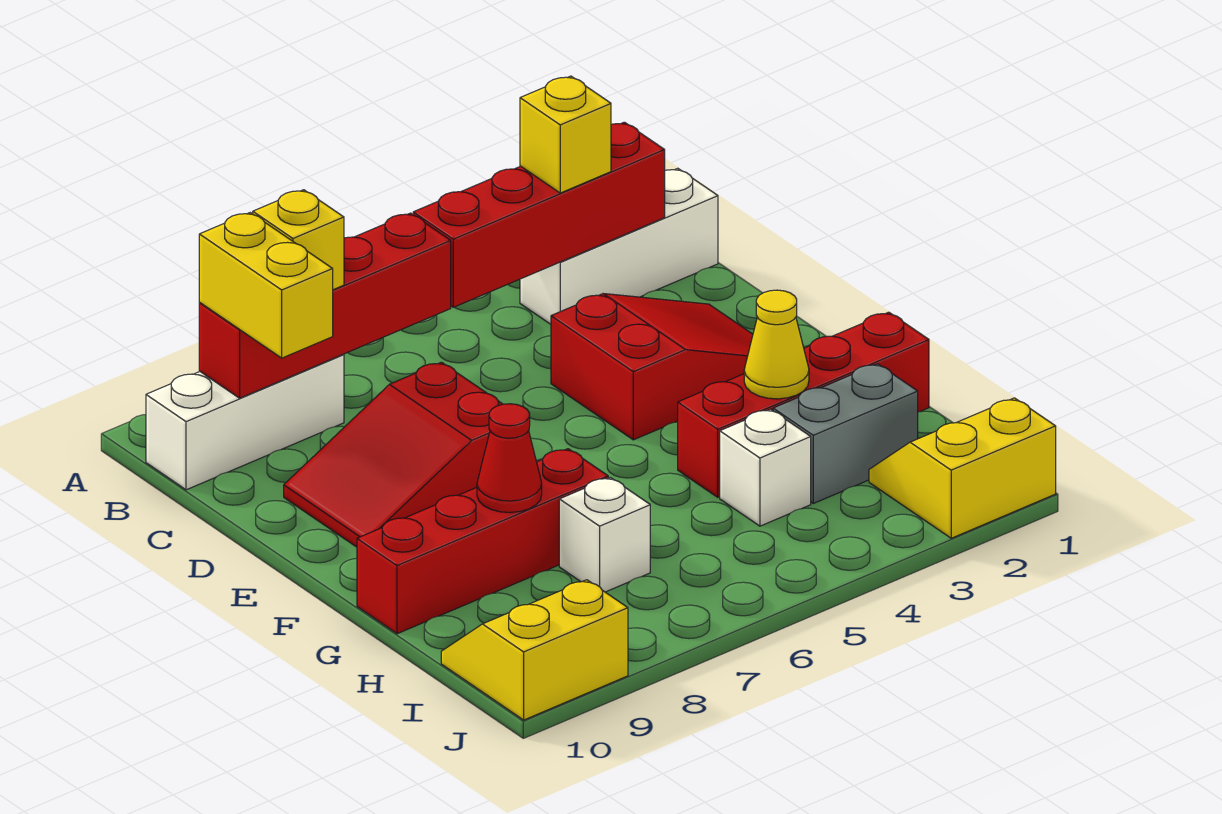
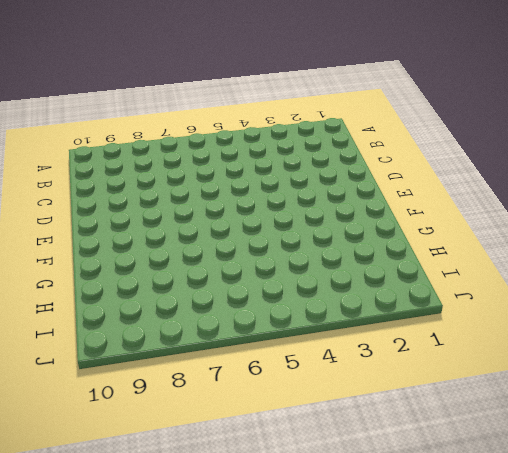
none -> white brick B1:B3 level 1
none -> white brick B8:B10 level 1
none -> red slope D2:E4 level 1 top 4

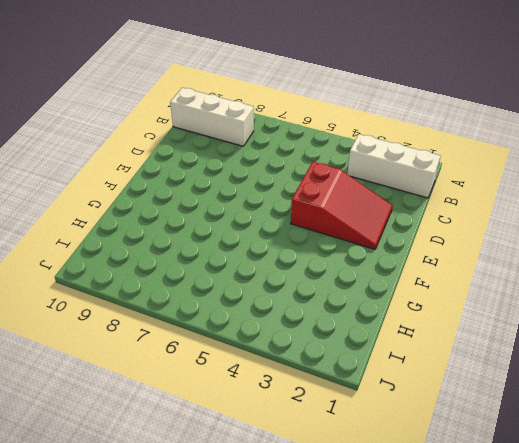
none -> red slope D7:E9 level 1 top 7
none -> red brick G1:G4 level 1
none -> red brick G7:G10 level 1

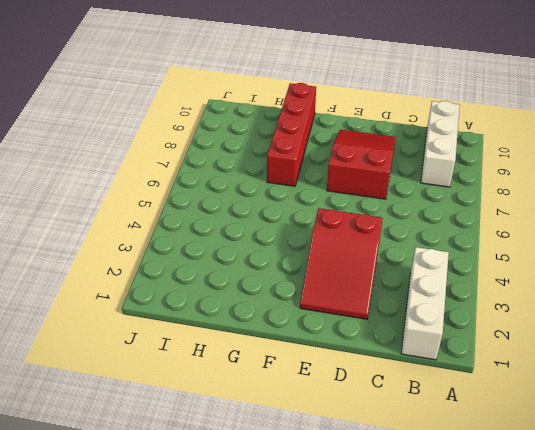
none -> red brick G1:G4 level 1
none -> grey brick H2:H3 level 1
none -> white brick H4 level 1

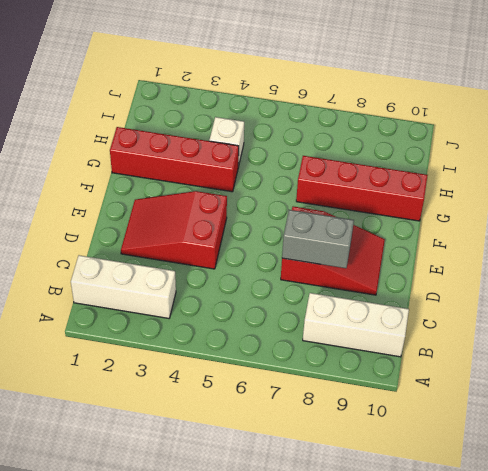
grey brick D7:D8 level 2 -> grey brick H2:H3 level 1
none -> white brick H7 level 1
none -> yellow slope I1:J2 level 1 top J
none -> yellow slope I9:J10 level 1 top J

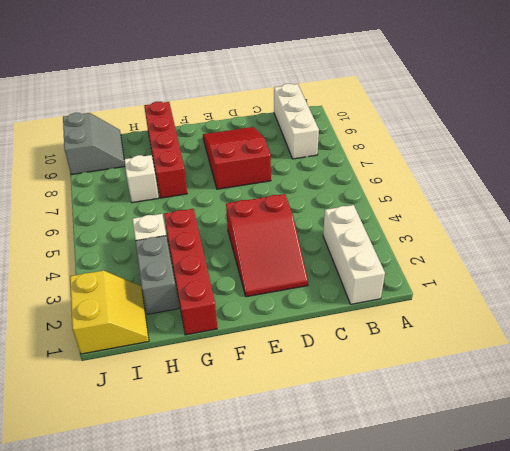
grey slope I9:J10 level 1 top J -> yellow slope I9:J10 level 1 top J
none -> red brick B2:B5 level 2
none -> red brick B6:B9 level 2
none -> yellow cone G3 level 2

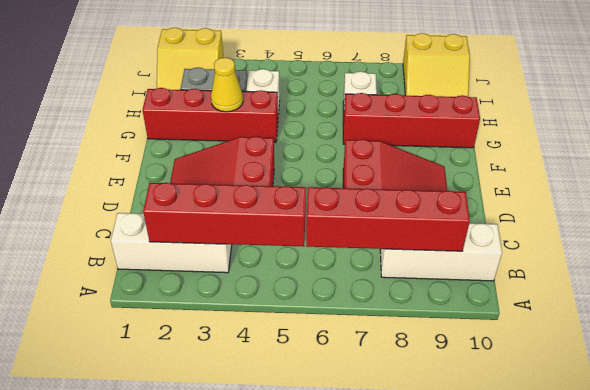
none -> red cone G8 level 2
none -> yellow brick B3 level 3
none -> yellow brick B8 level 3

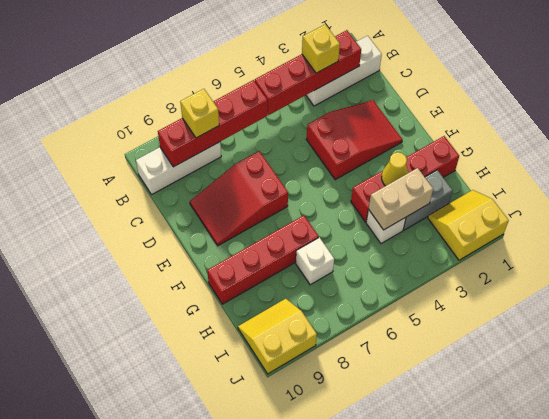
tan brick H3:H4 level 2 -> none
none -> red cone G8 level 2
none -> yellow brick B9:C9 level 3

